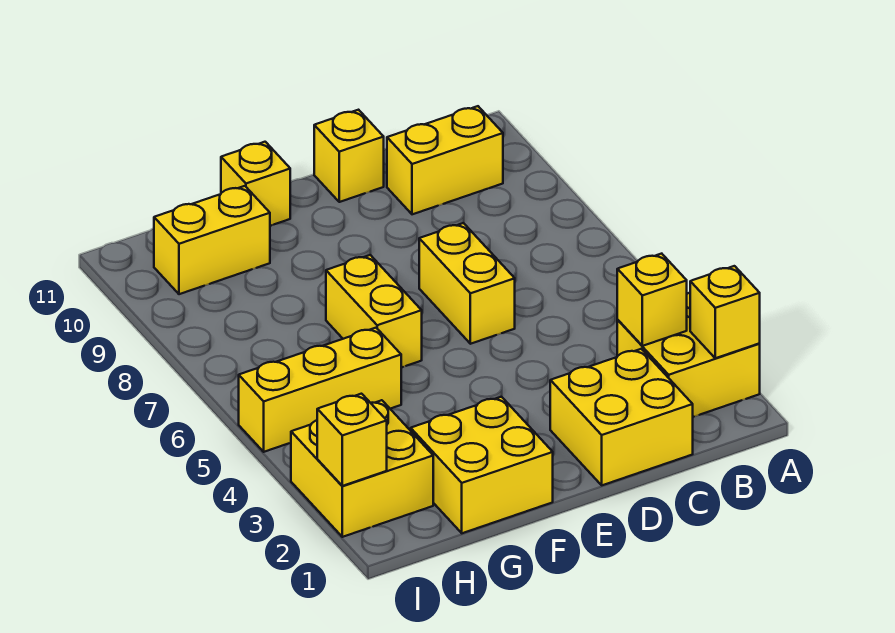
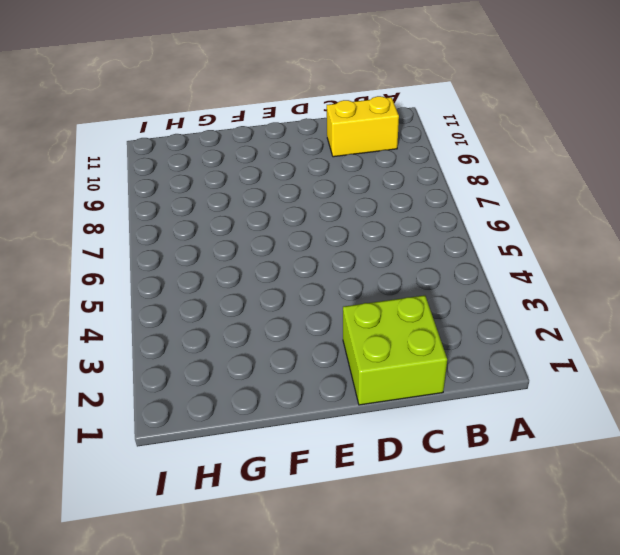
lime brick C1:D2 level 1 -> yellow brick C1:D2 level 1
none -> yellow brick A2:B3 level 1
none -> yellow brick D6:D7 level 1
none -> yellow brick D11 level 1

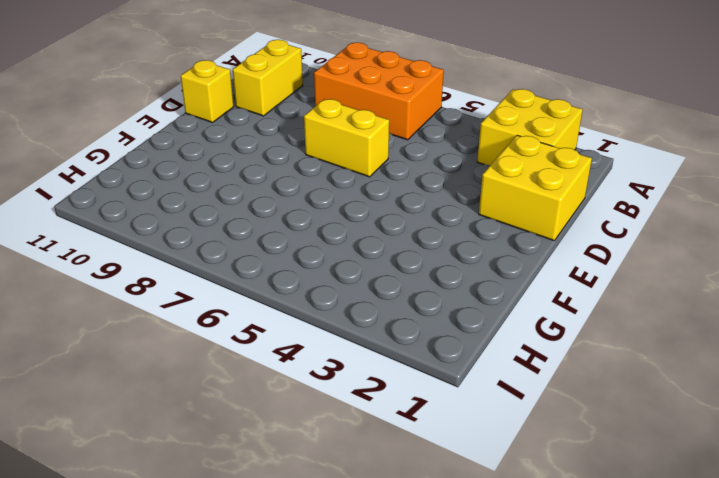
orange brick A6:B8 level 1 -> none
none -> yellow brick F1:G2 level 1
none -> yellow brick F6:F7 level 1
none -> yellow brick F11 level 1

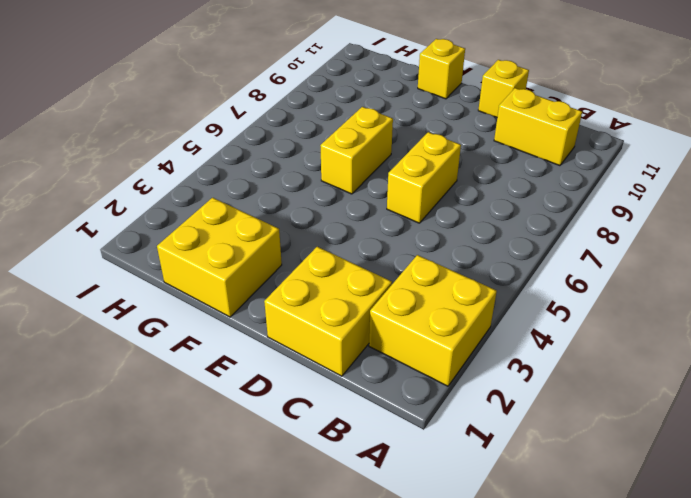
none -> yellow brick G5:I5 level 1
none -> yellow brick G10:H10 level 1
none -> yellow brick H2:I3 level 1

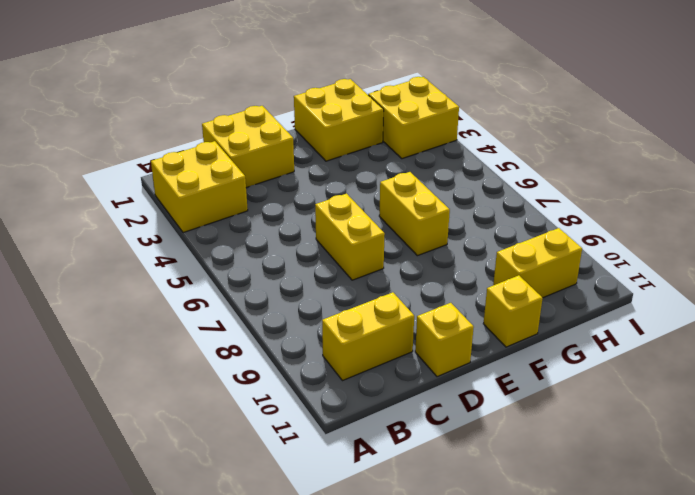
none -> yellow brick G5:I5 level 1
none -> yellow brick A2 level 2
none -> yellow brick B3 level 2

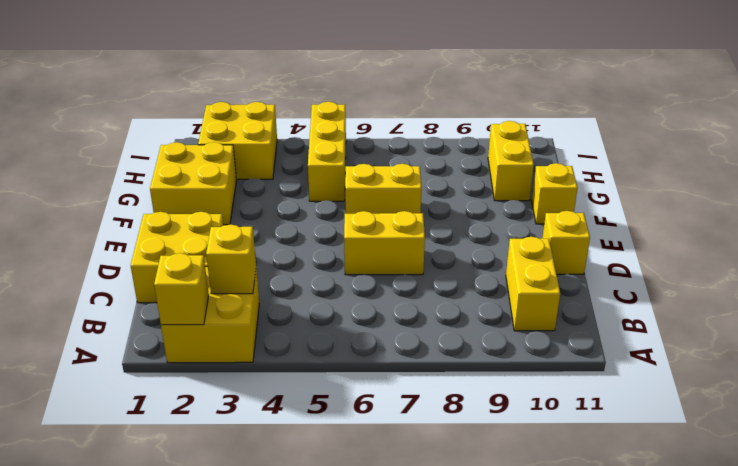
none -> yellow brick I2 level 2

